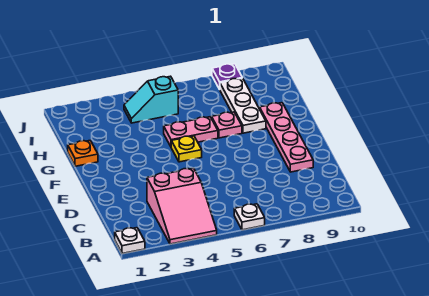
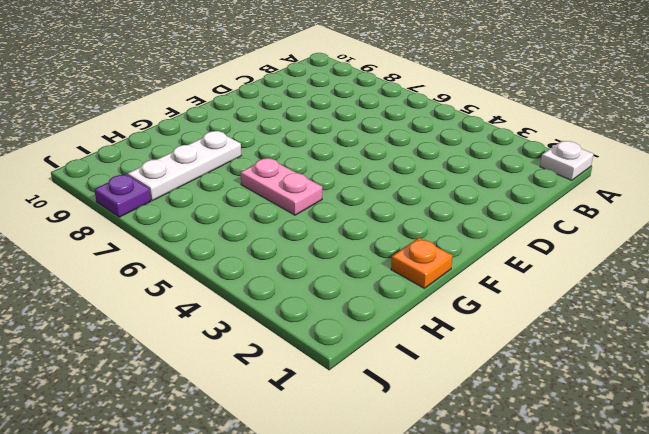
none -> pink slope A3:C4 level 1 top C
none -> white plate A6 level 1

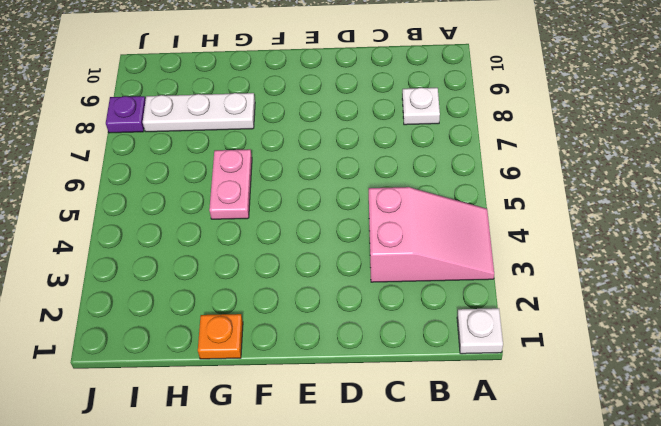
white plate B8 level 1 -> white plate A6 level 1
none -> pink plate D9:G9 level 1
none -> yellow plate F5 level 1

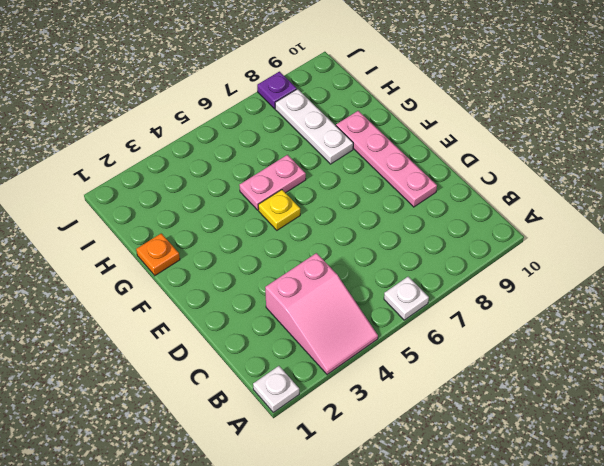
none -> pink plate G7 level 1
none -> cyan slope I4:I5 level 1 top 5

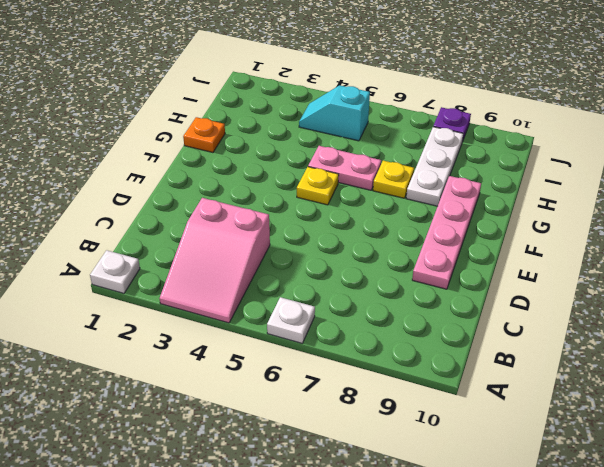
yellow plate G7 level 1 -> pink plate G7 level 1

